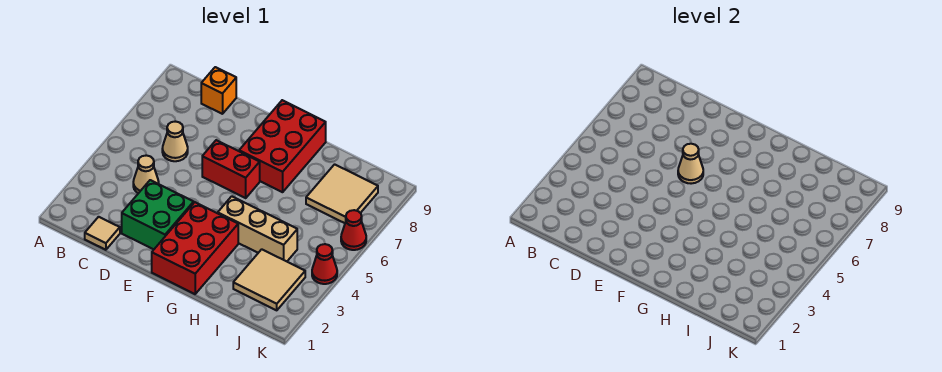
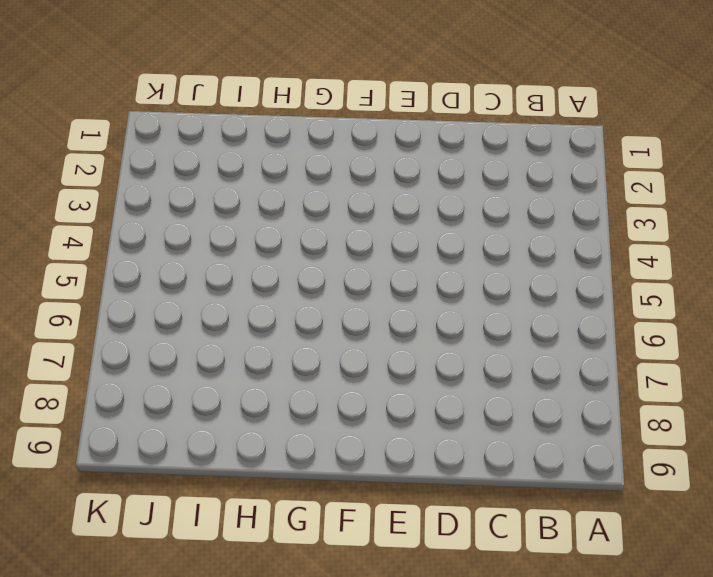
none -> tan tile C1 level 1
none -> tan cone C4 level 1
none -> tan cone C6 level 1

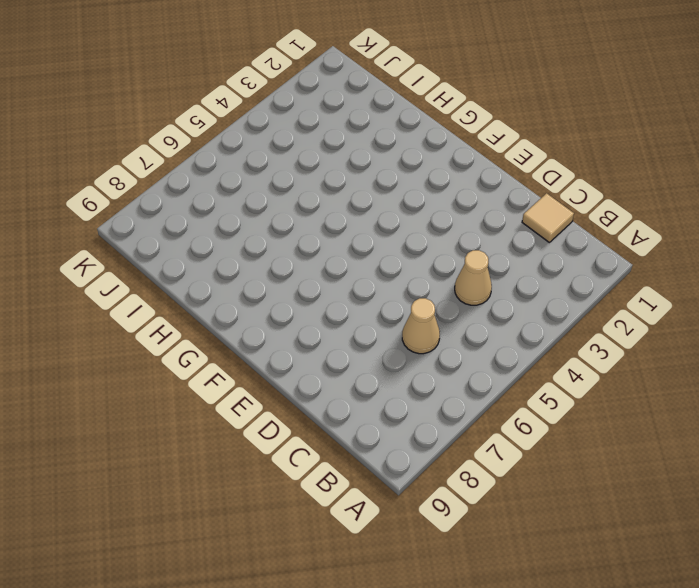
none -> orange brick C9 level 1
none -> green brick D2:E3 level 1
none -> red brick E6:F6 level 1

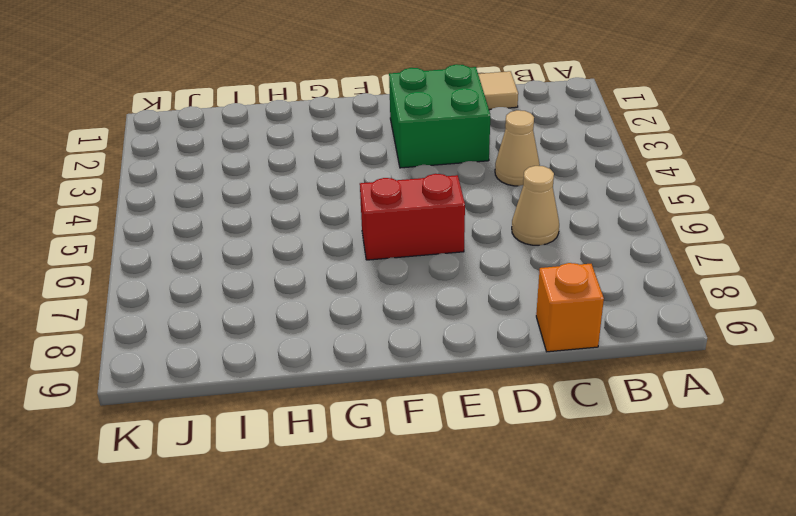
none -> red brick F1:G3 level 1
none -> red brick F7:G9 level 1
none -> tan brick G4:I4 level 1

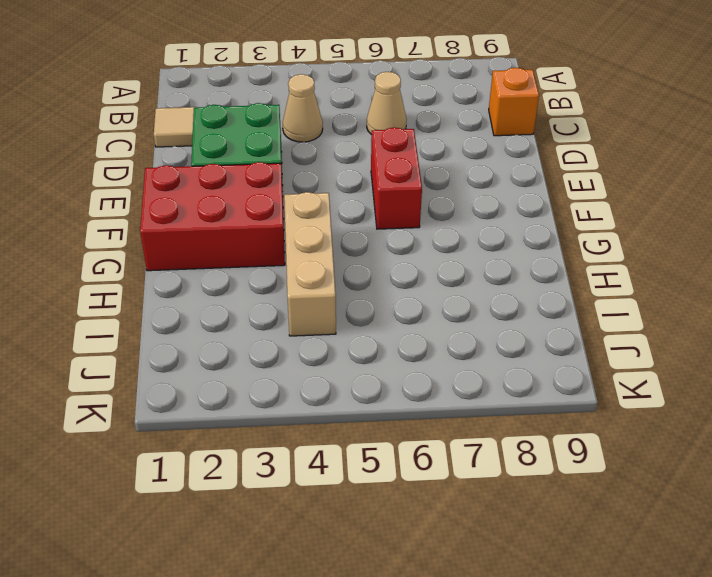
none -> red brick F7:G9 level 1
none -> tan tile I2:J3 level 1
none -> tan tile I7:J8 level 1

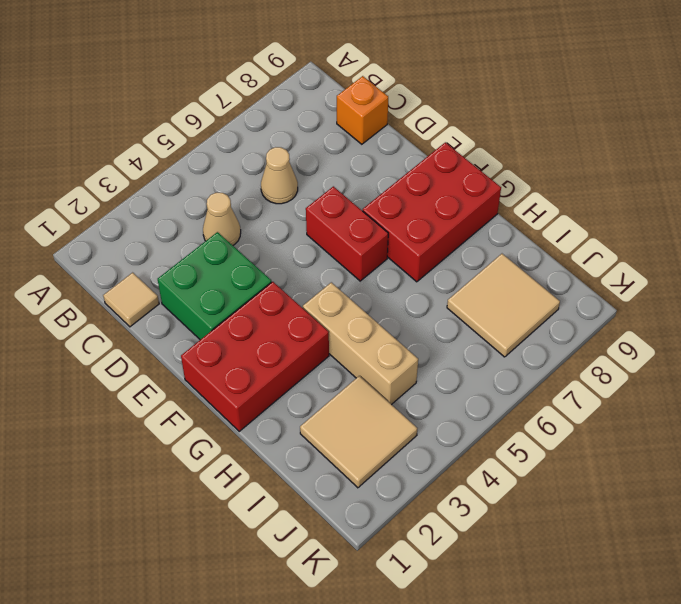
none -> red cone K4 level 1
none -> red cone K6 level 1
none -> tan cone E6 level 2

